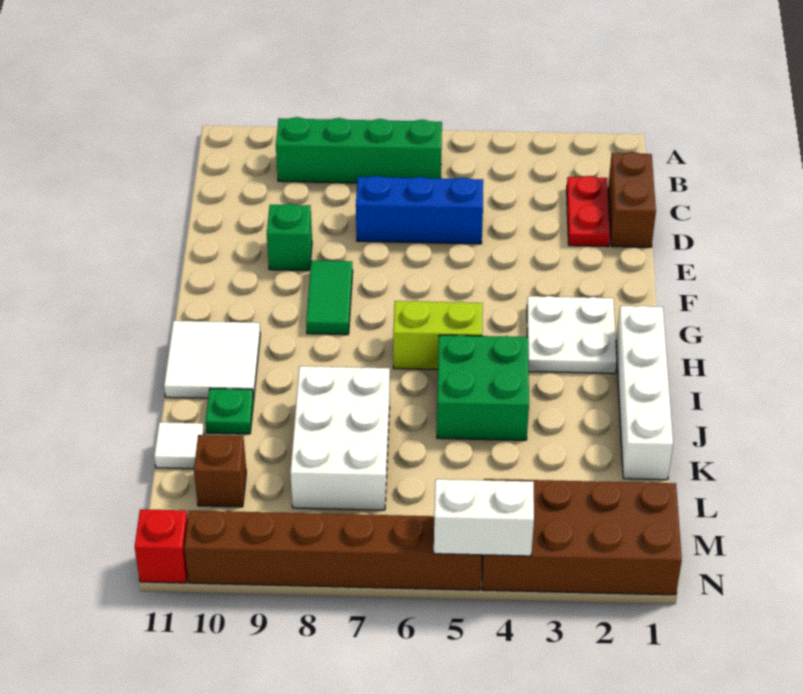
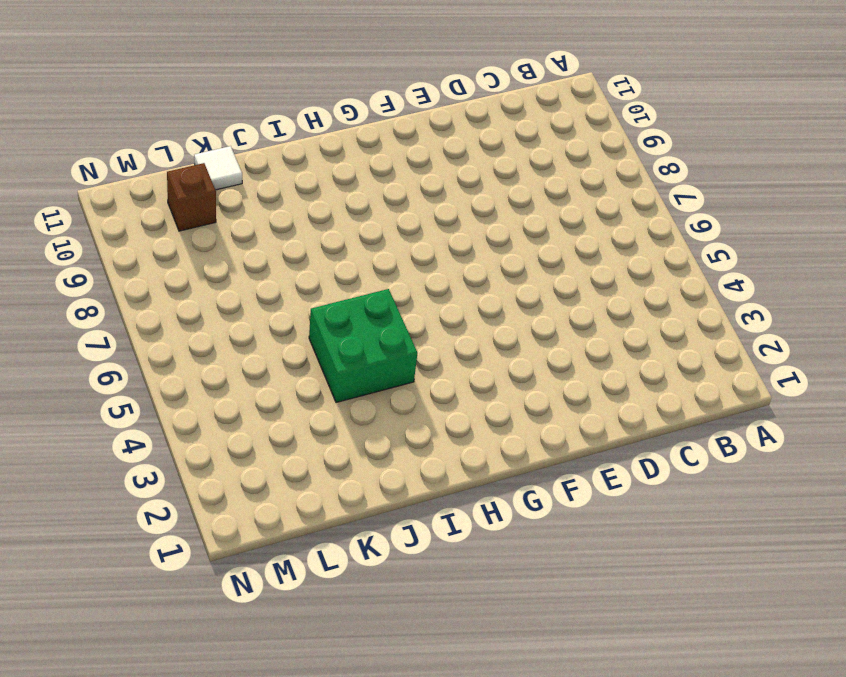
none -> green brick B6:B9 level 1
none -> brown brick C1:D1 level 1
none -> red plate C2:D2 level 1

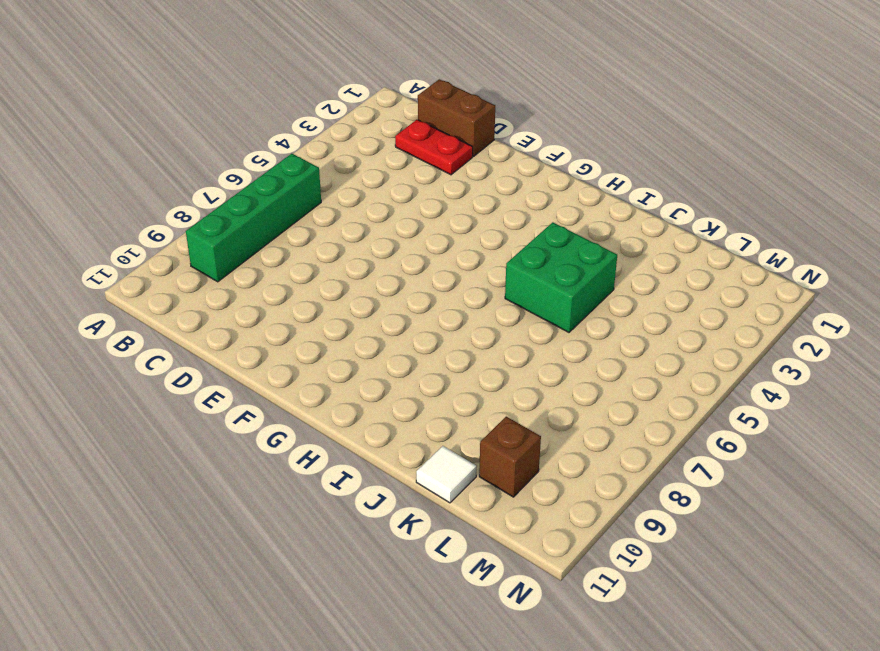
none -> blue brick D5:D7 level 1
none -> green brick E9 level 1
none -> green tile F8:G8 level 1

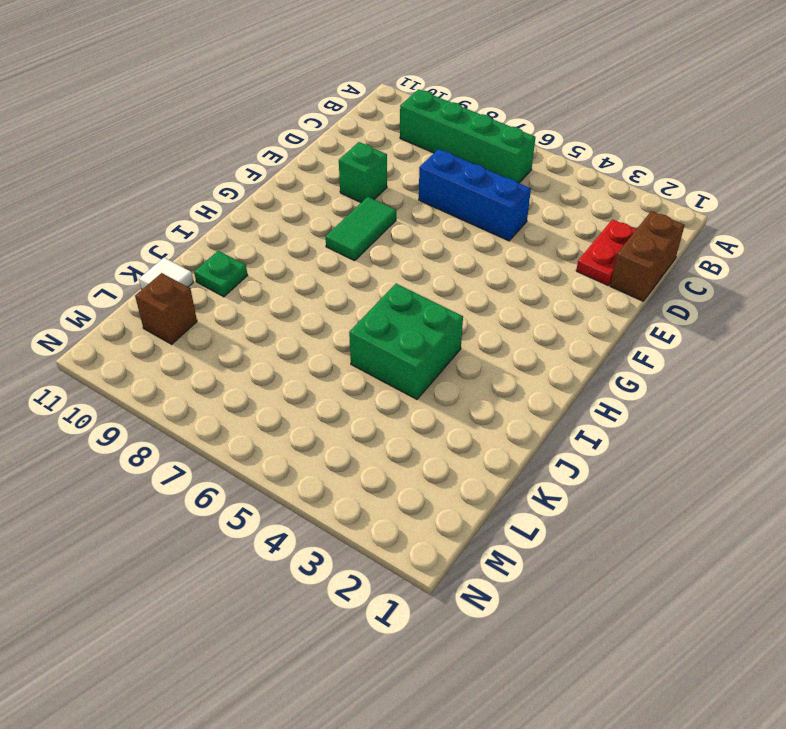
none -> white plate G2:H3 level 1
none -> white brick H1:K1 level 1
none -> lime brick H5:H6 level 1

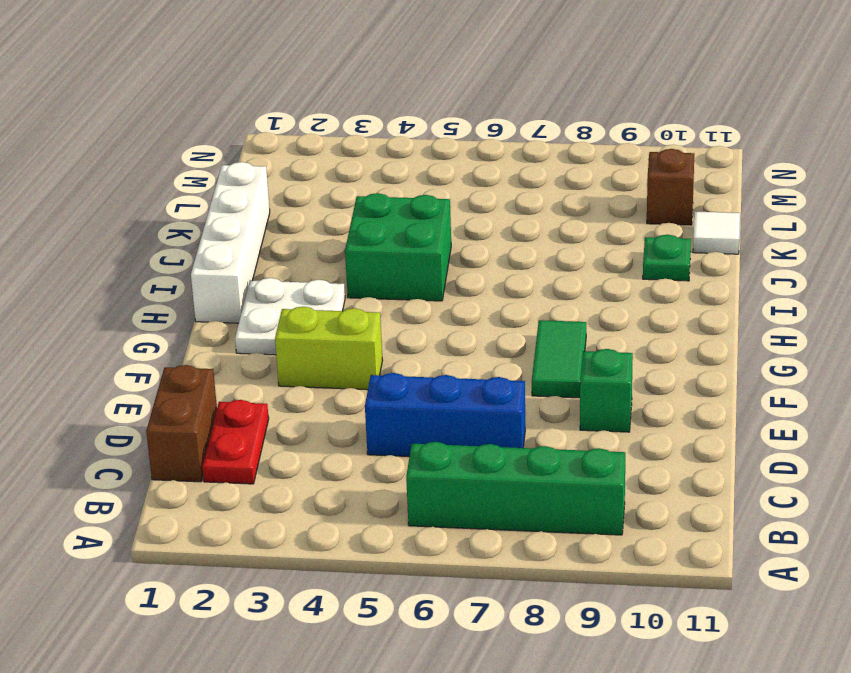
lime brick F3:F4 level 1 -> lime brick H5:H6 level 1
none -> white tile H10:I11 level 1
none -> white brick J7:L8 level 1
none -> brown brick M1:N4 level 1

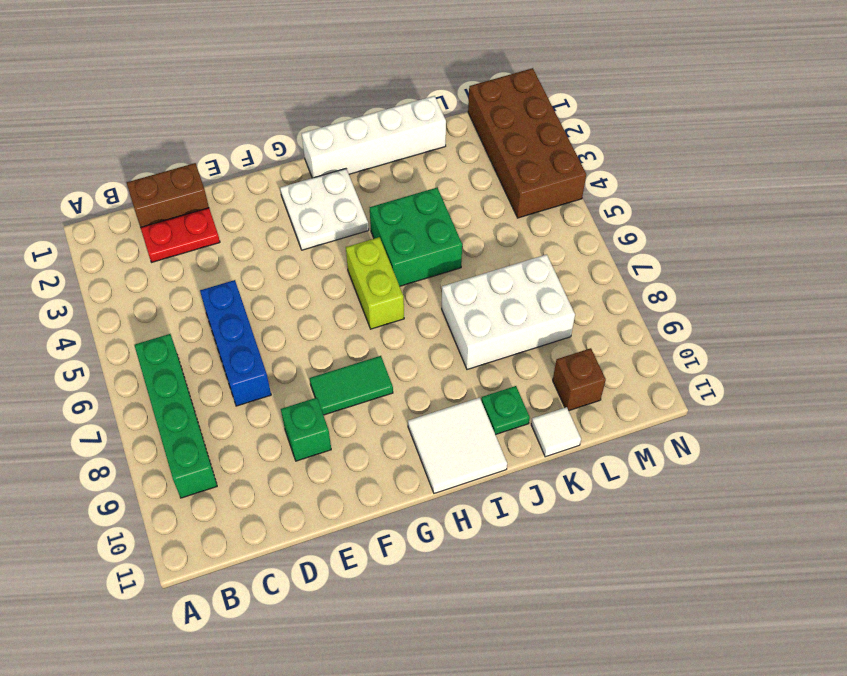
none -> brown brick N5:N10 level 1
none -> red brick N11 level 1
none -> white brick N4:N5 level 2

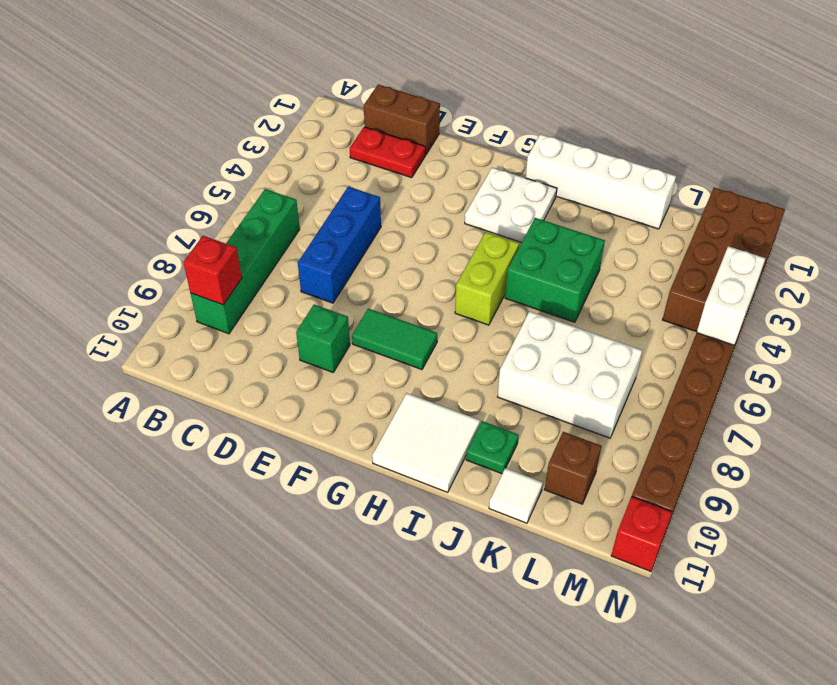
red brick B9 level 2 -> none

